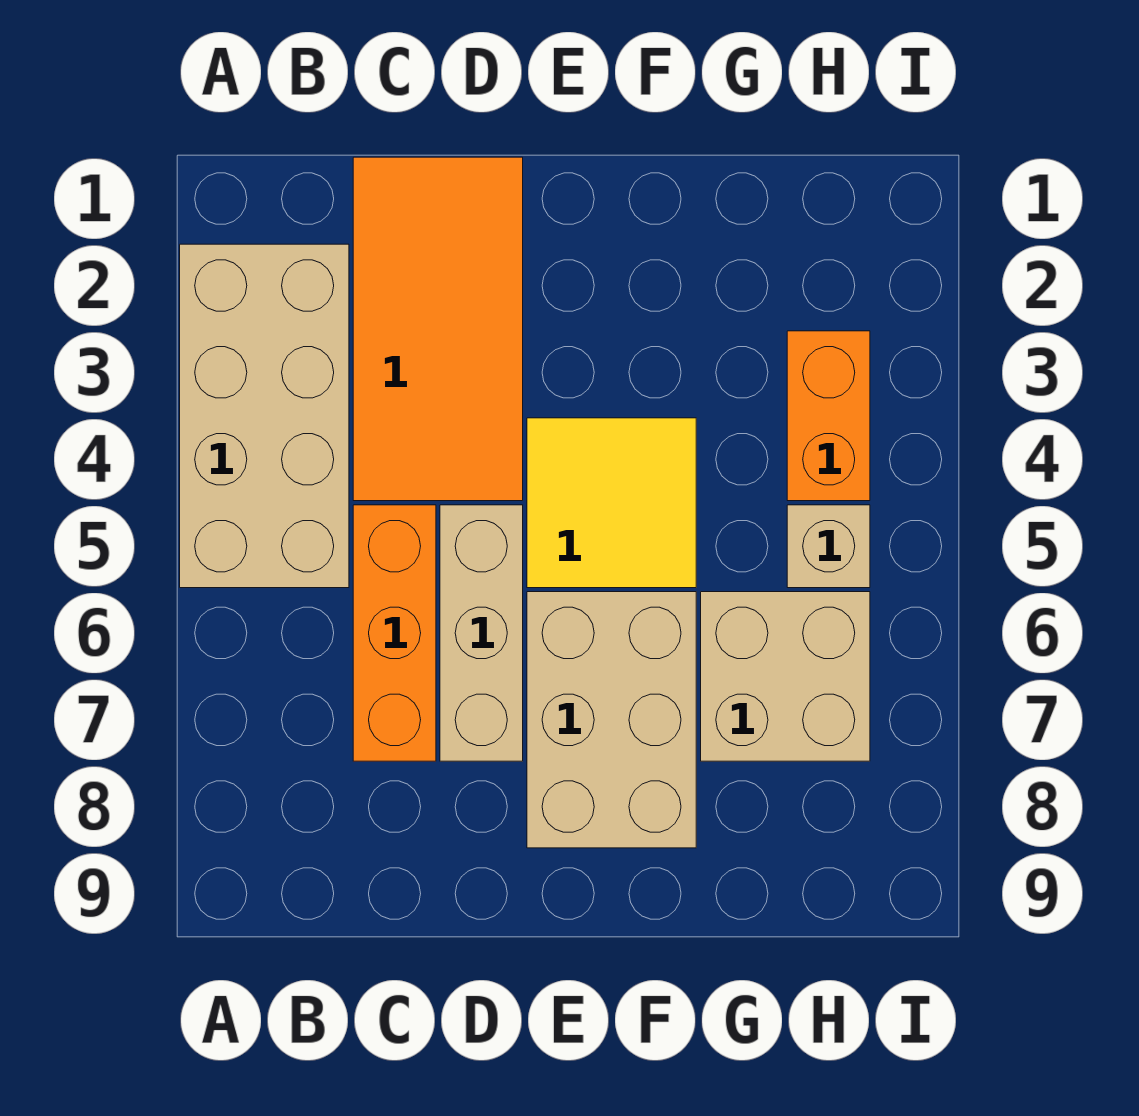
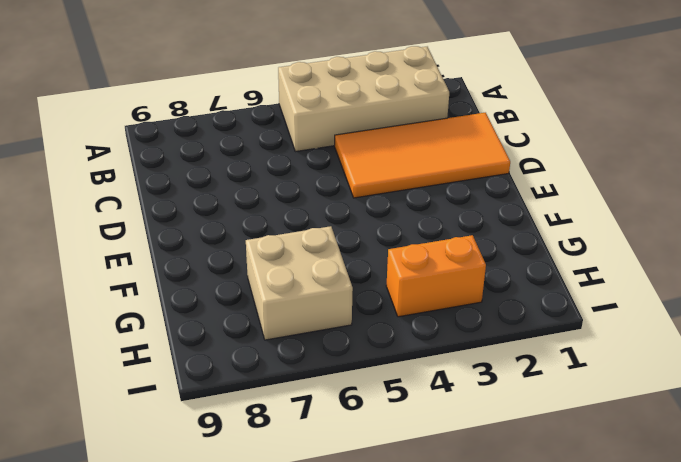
none -> orange brick C5:C7 level 1
none -> tan brick D5:D7 level 1

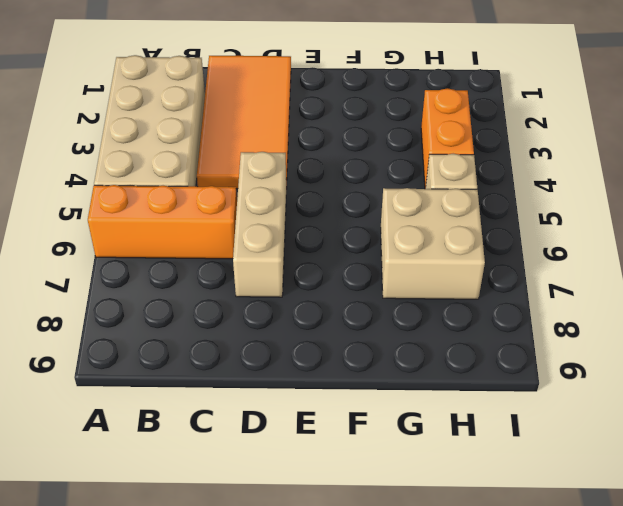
orange brick A6:C6 level 1 -> orange brick C5:C7 level 1
none -> yellow tile E4:F5 level 1
none -> tan brick E6:F8 level 1

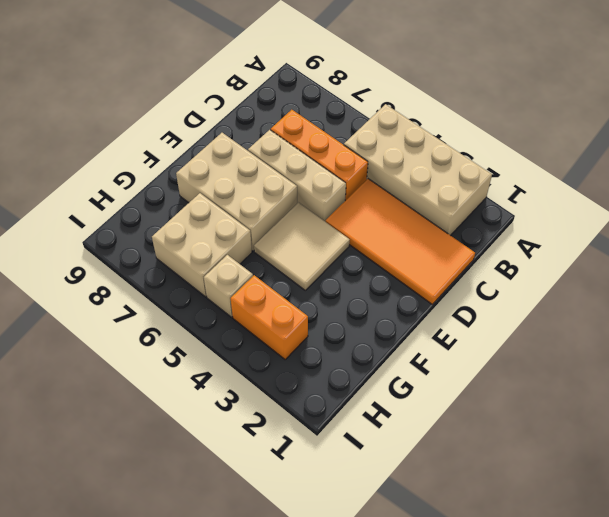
tan tile E4:F5 level 1 -> yellow tile E4:F5 level 1

